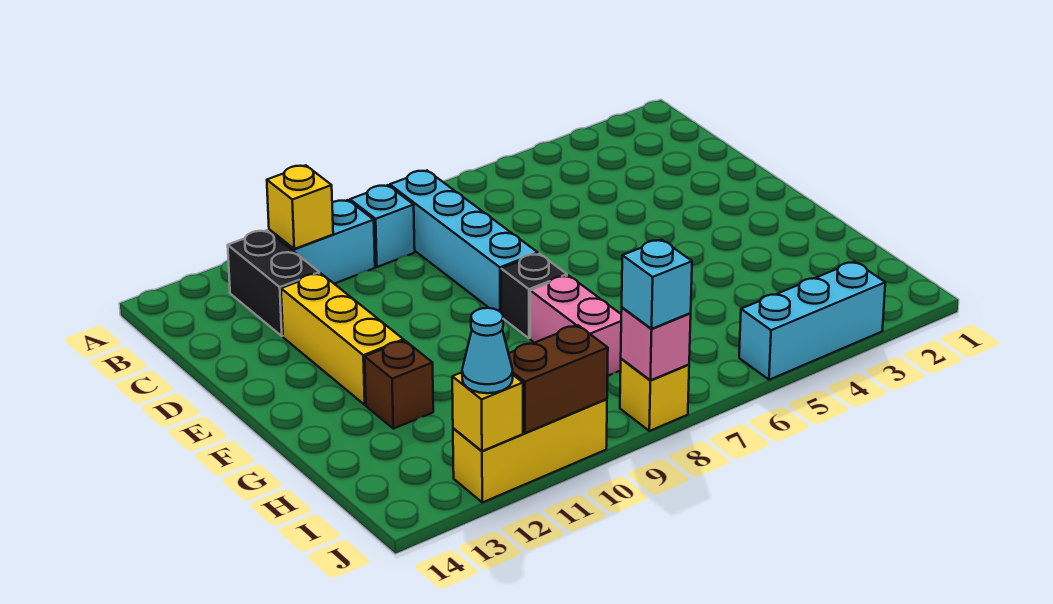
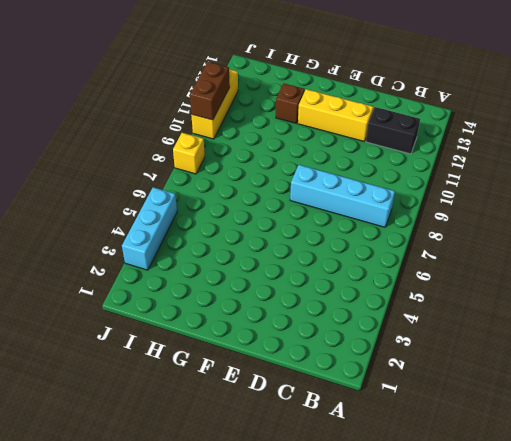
none -> cyan brick B9 level 1
none -> cyan brick B10:B11 level 1
none -> black brick F8 level 1

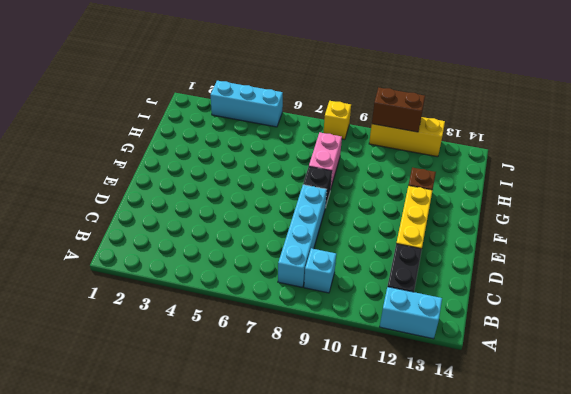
cyan brick A12:A13 level 1 -> cyan brick B10:B11 level 1
none -> yellow brick B11 level 2
none -> pink brick J8 level 2
none -> yellow brick J12 level 2

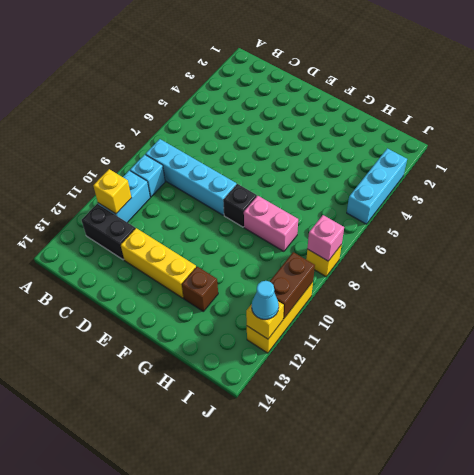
none -> cyan brick J8 level 3

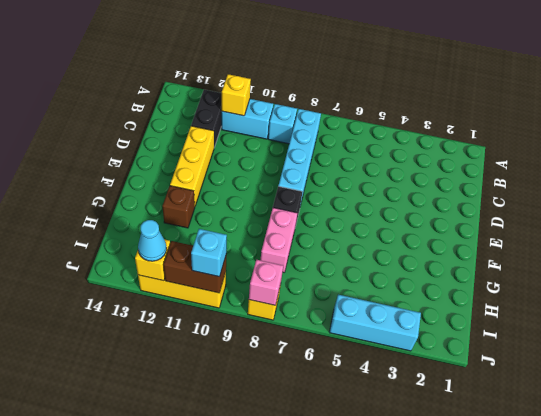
cyan brick J10 level 3 -> cyan brick J8 level 3

